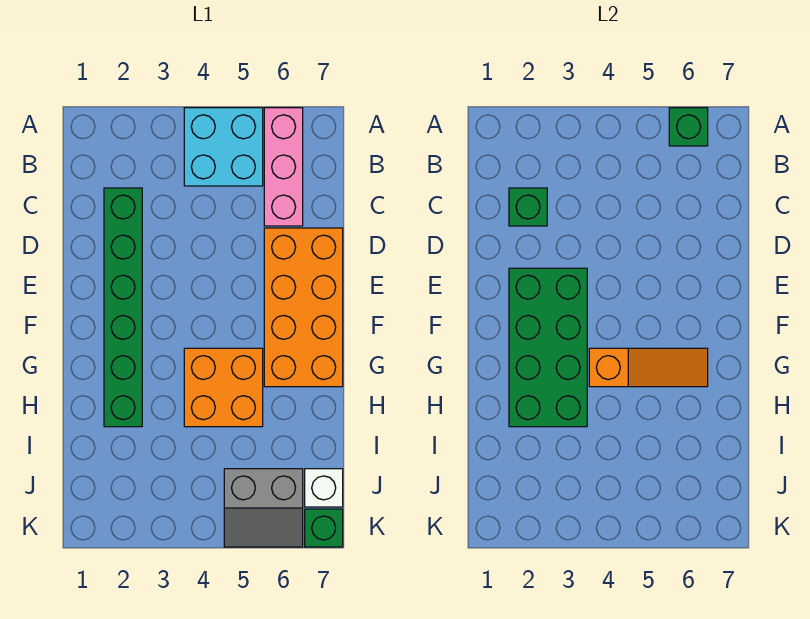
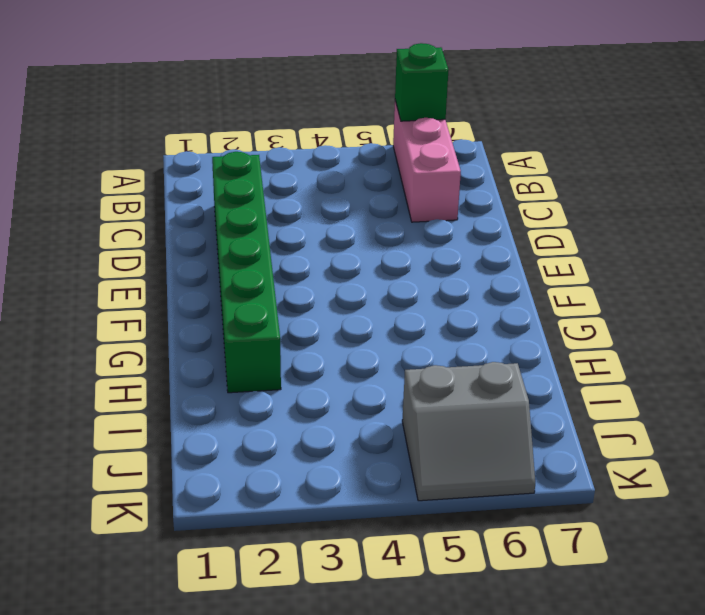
none -> cyan brick A4:B5 level 1
none -> orange brick D6:G7 level 1
none -> orange brick G4:H5 level 1

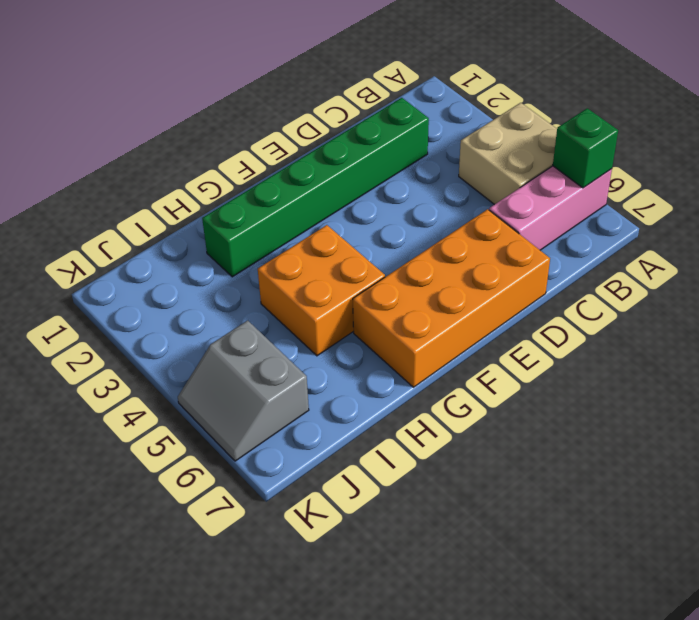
tan brick A4:B5 level 1 -> cyan brick A4:B5 level 1
none -> white brick J7 level 1
none -> green brick K7 level 1
none -> green brick C2 level 2

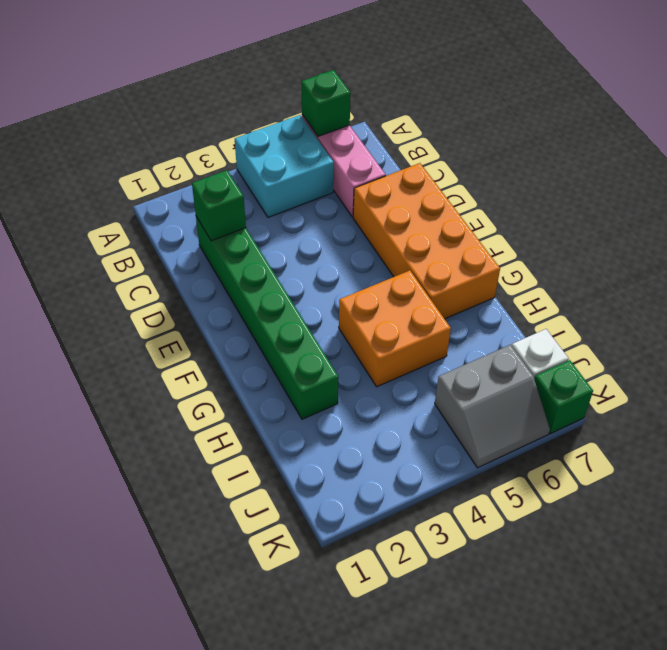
none -> green brick E2:H3 level 2
none -> orange slope G4:G6 level 2 top 4

